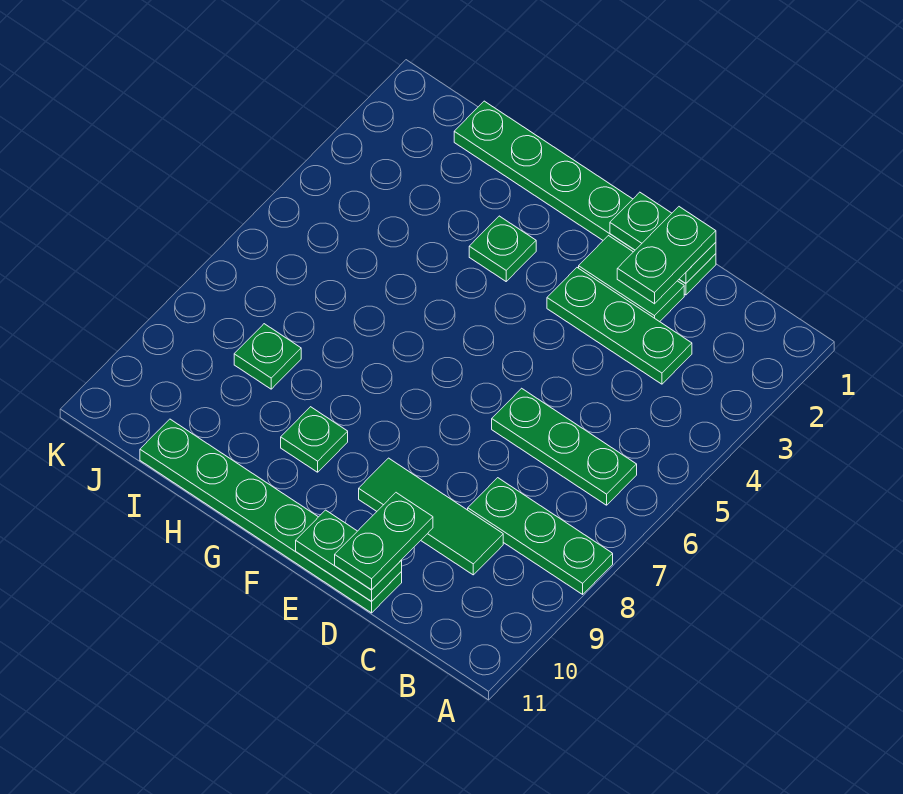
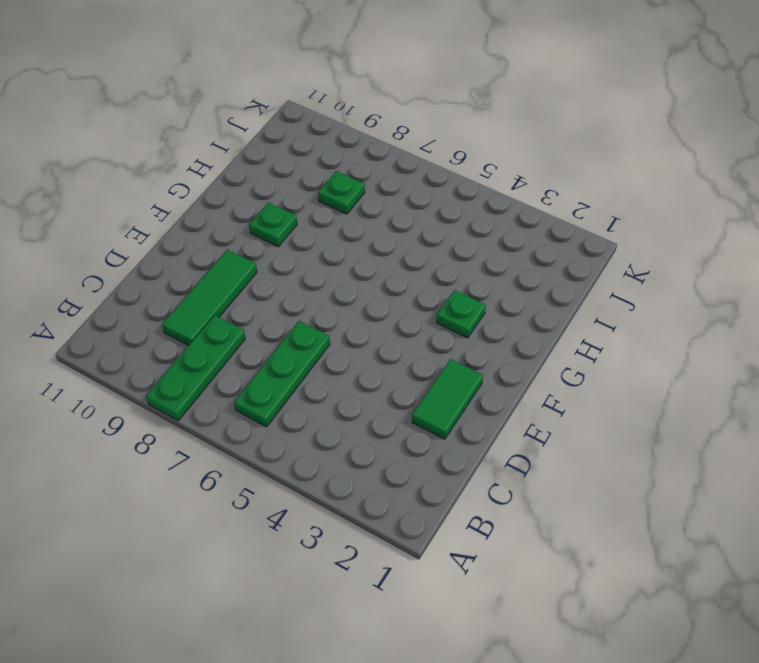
none -> green plate C3:E3 level 1
none -> green plate D1:I1 level 1
none -> green plate D11:I11 level 1

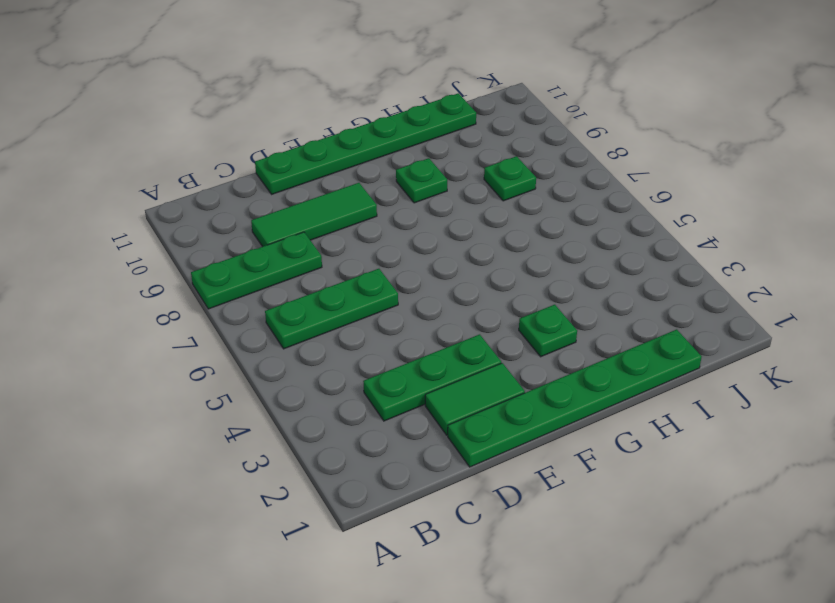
none -> green plate D1:E1 level 2
none -> green plate D11:E11 level 2
none -> green plate D1:D2 level 3

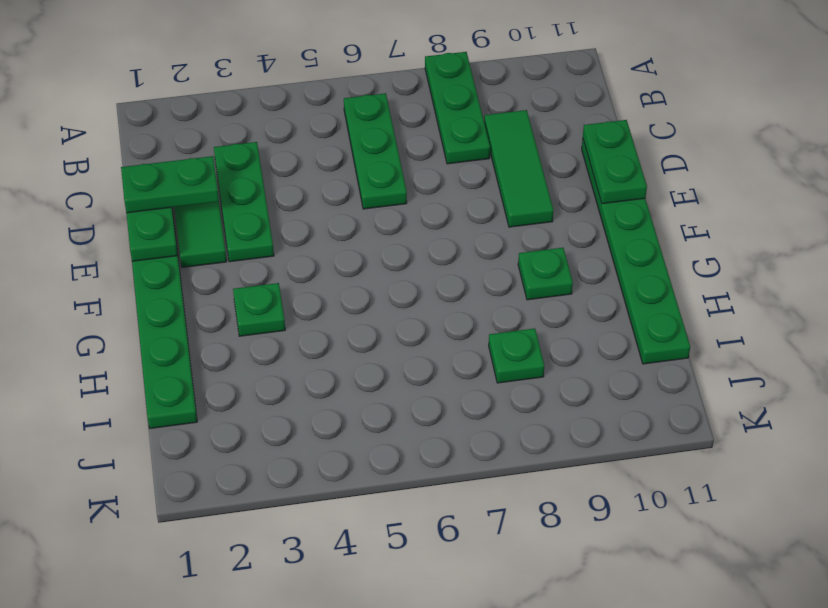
none -> green plate D10:D11 level 3

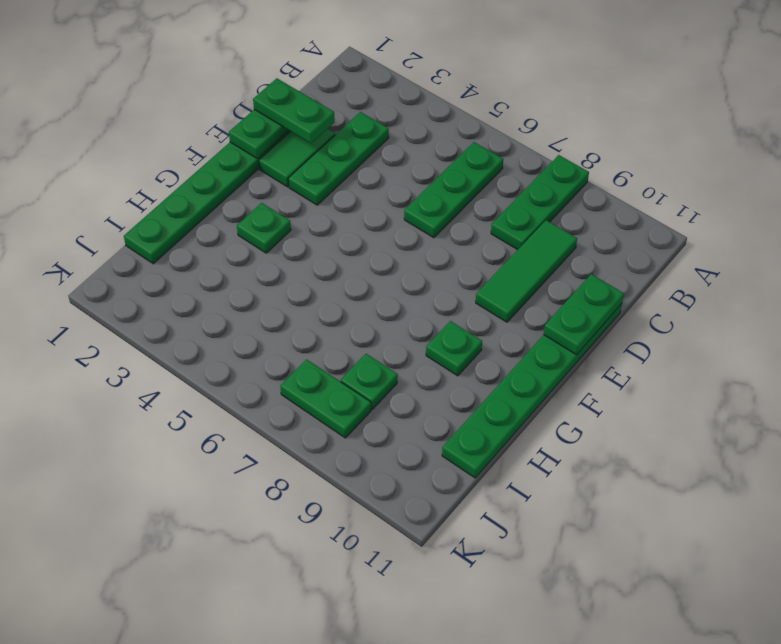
green plate J7:J8 level 1 -> green plate D10:D11 level 3

